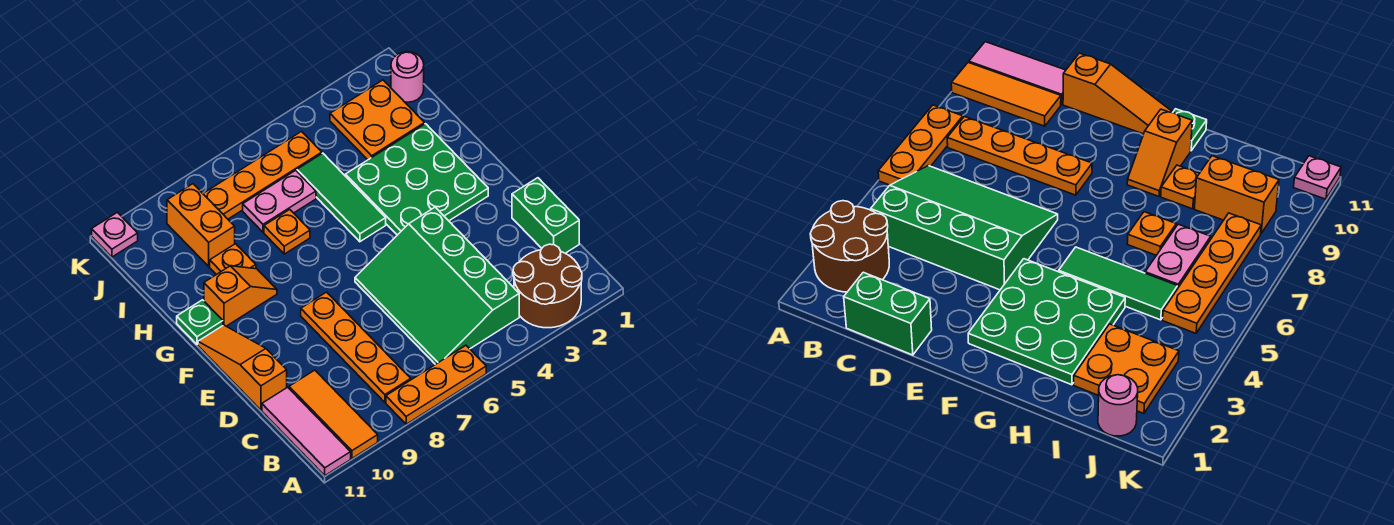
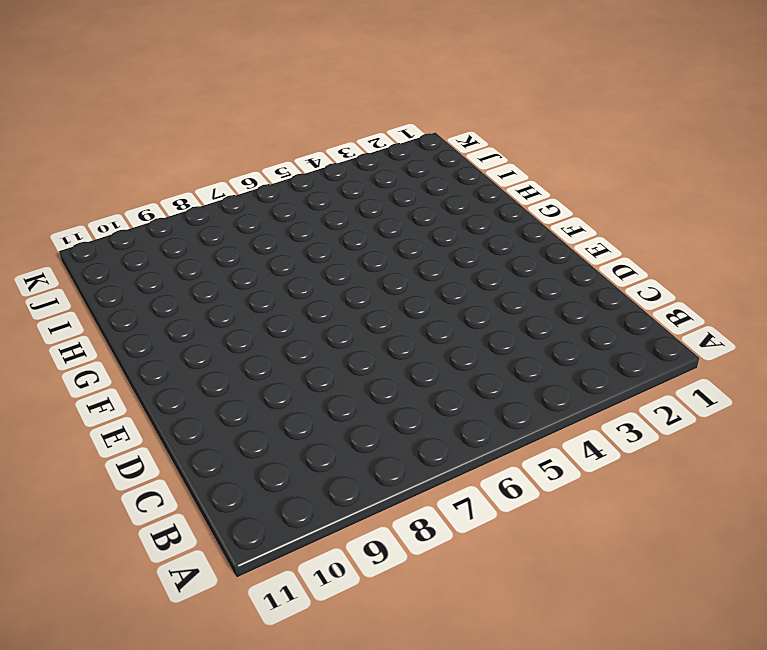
none -> brown round brick A2:B3 level 1
none -> orange plate A6:A8 level 1
none -> orange tile A10:C10 level 1

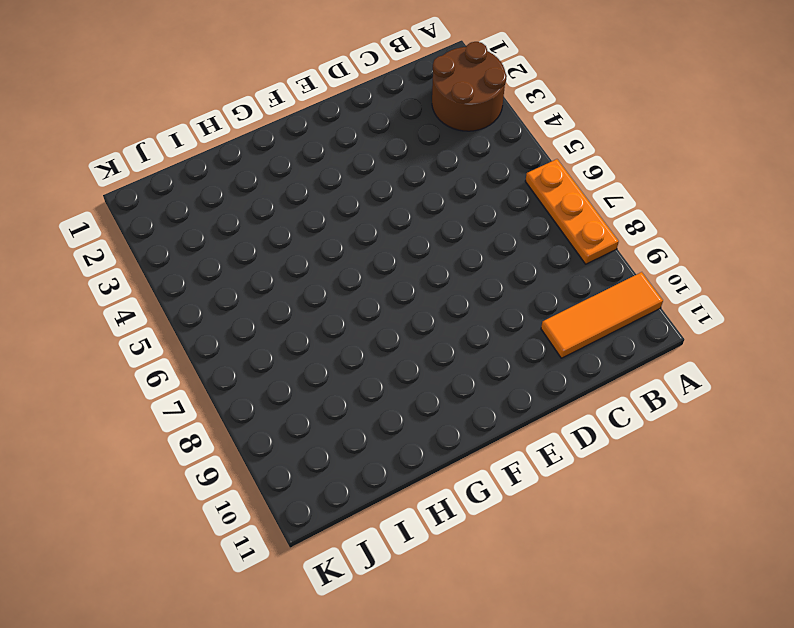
none -> pink tile A11:C11 level 1
none -> green slope B4:E6 level 1 top 4
none -> orange plate B8:E8 level 1

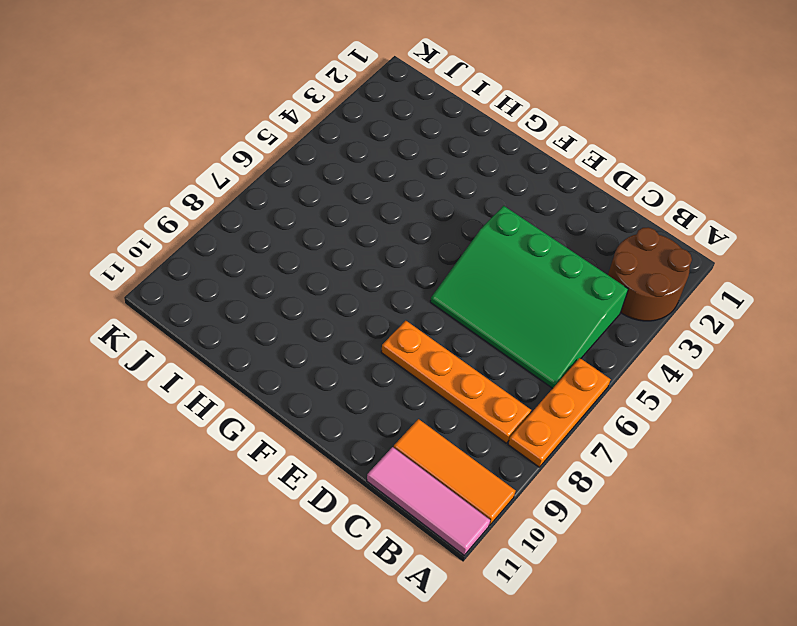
none -> green brick C1:D1 level 1
none -> orange slope D11:F11 level 1 top D
none -> green plate F2:H4 level 1

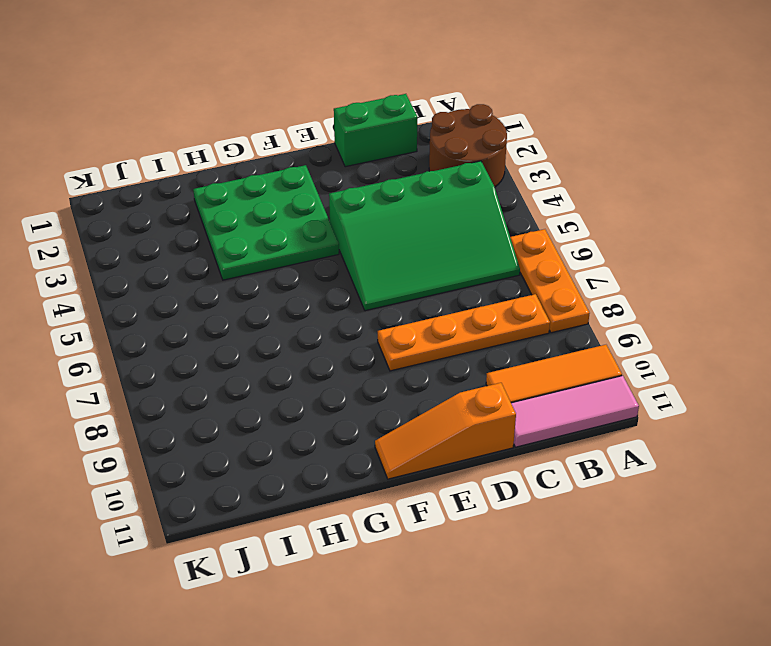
none -> green tile G5:I5 level 1
none -> orange slope G9:G10 level 1 top 10
none -> green plate G11 level 1

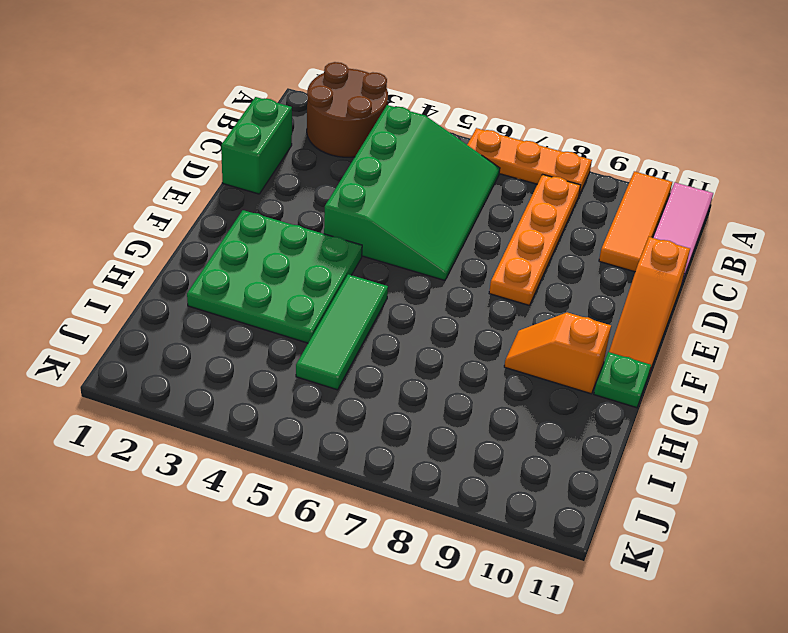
none -> orange plate H7 level 1
none -> orange plate H9 level 1
none -> orange plate I2:J3 level 1

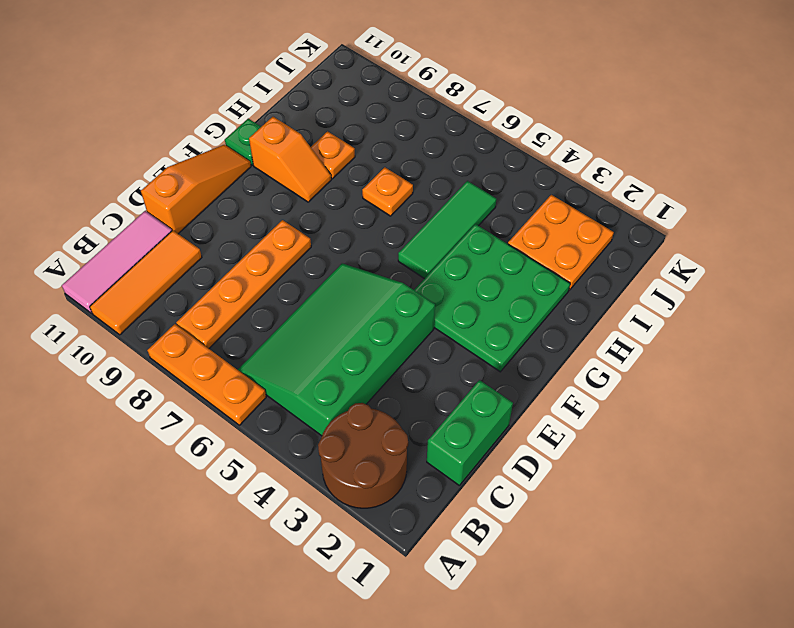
none -> pink plate I6:I7 level 1
none -> orange brick I9:J9 level 1
none -> pink round brick J1 level 1

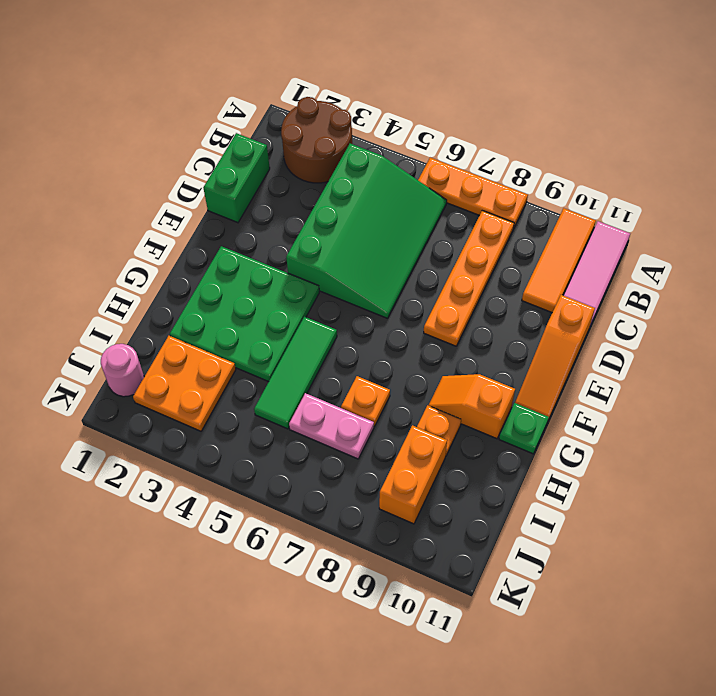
none -> orange plate J5:J8 level 1
none -> pink plate K11 level 1

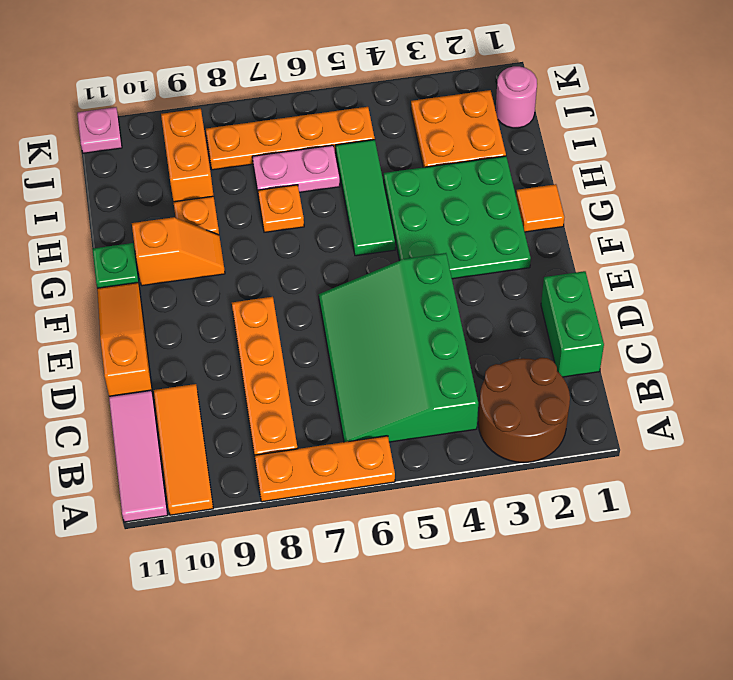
orange tile G1 level 1 -> none

